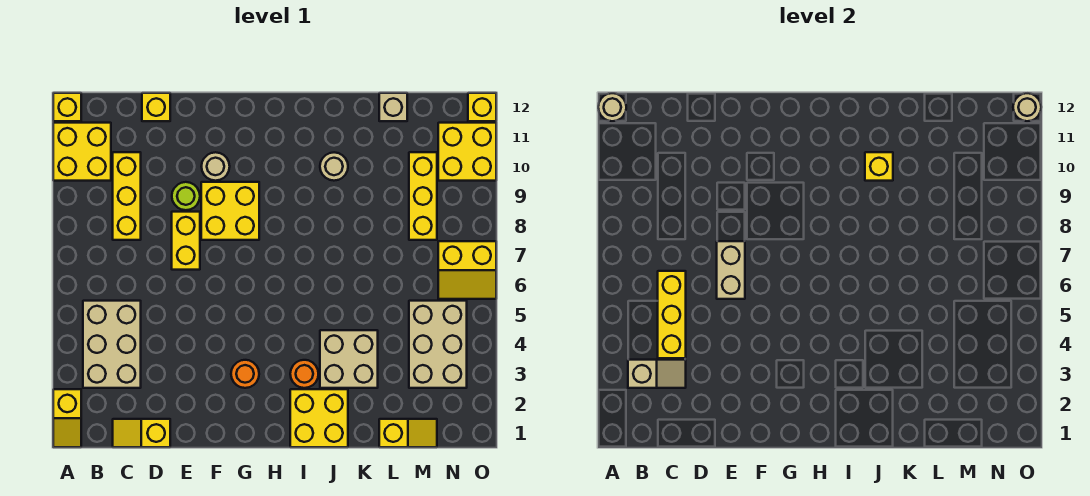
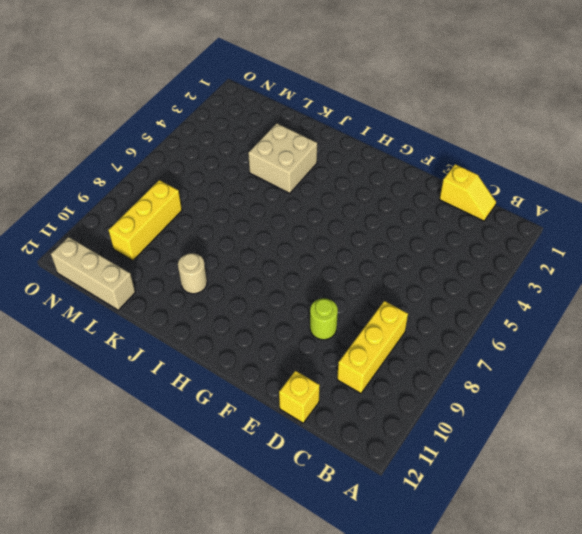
tan brick L12:N12 level 1 -> tan brick L12 level 1
none -> yellow slope A1:A2 level 1 top 2
none -> yellow brick A10:B11 level 1
none -> yellow brick A12 level 1

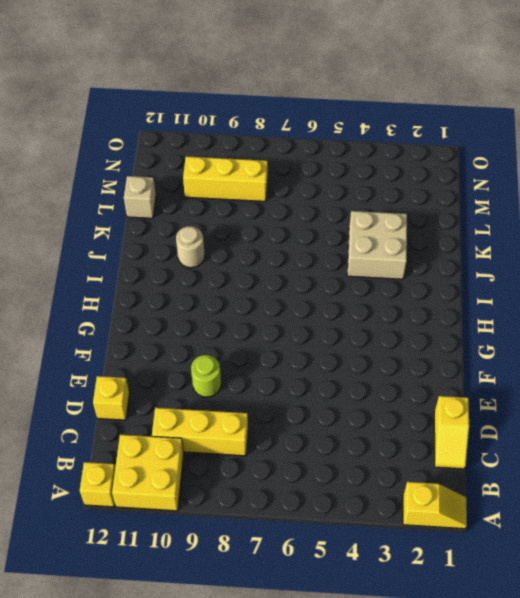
none -> tan brick B3:C5 level 1
none -> yellow brick E7:E8 level 1
none -> yellow brick F8:G9 level 1

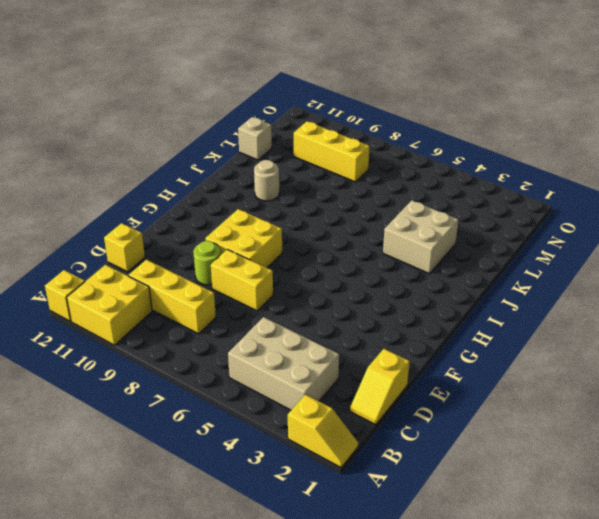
none -> tan round brick F10 level 1
none -> orange round brick G3 level 1
none -> yellow brick I1:J2 level 1

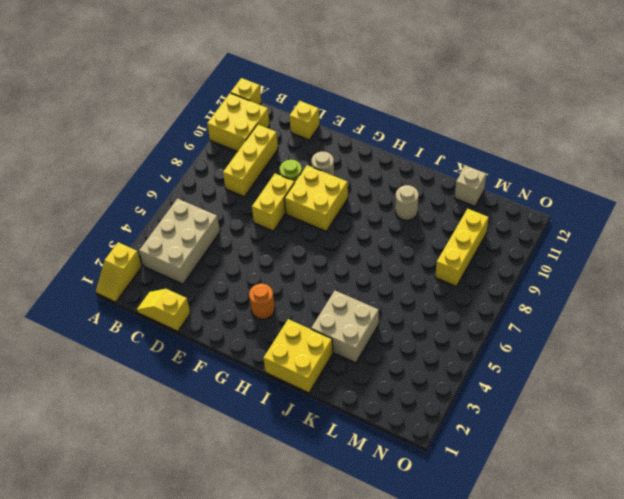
none -> orange round brick I3 level 1
none -> yellow slope L1:M1 level 1 top L
none -> tan brick M3:N5 level 1

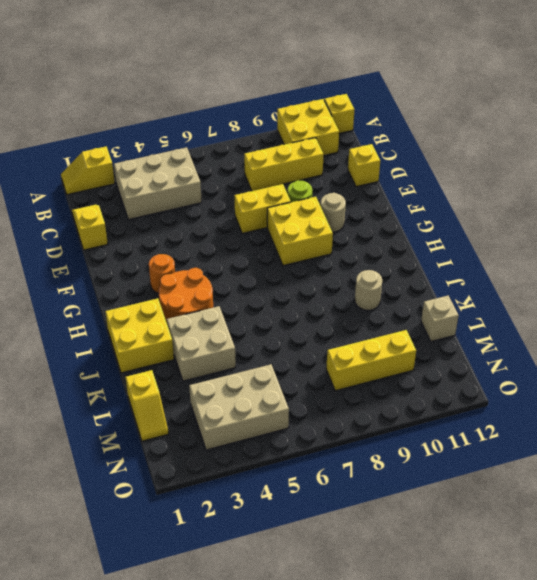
orange round brick H3:I4 level 1 -> orange round brick I3 level 1
none -> yellow slope N6:O7 level 1 top 7
none -> yellow brick N10:O11 level 1
none -> yellow brick O12 level 1

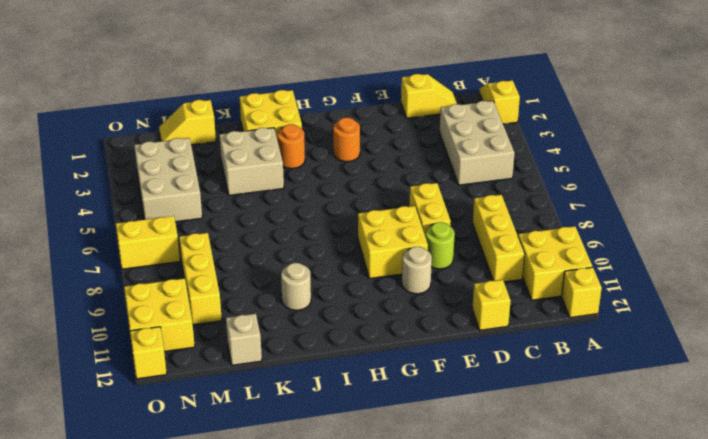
none -> tan round brick A12 level 2
none -> tan slope B3:C3 level 2 top B
none -> yellow brick C4:C6 level 2

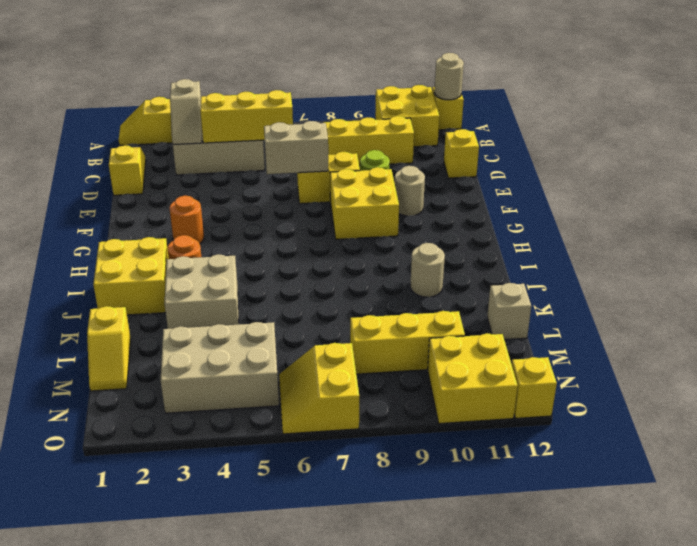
none -> yellow brick J10 level 2
none -> tan round brick O12 level 2

